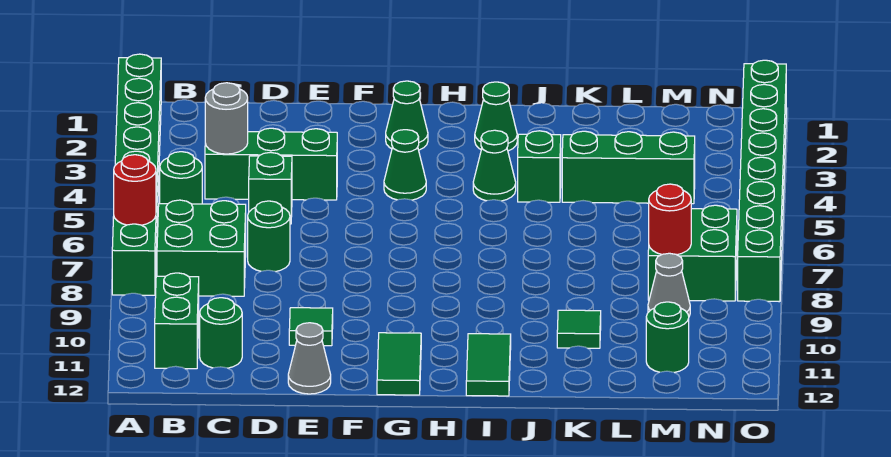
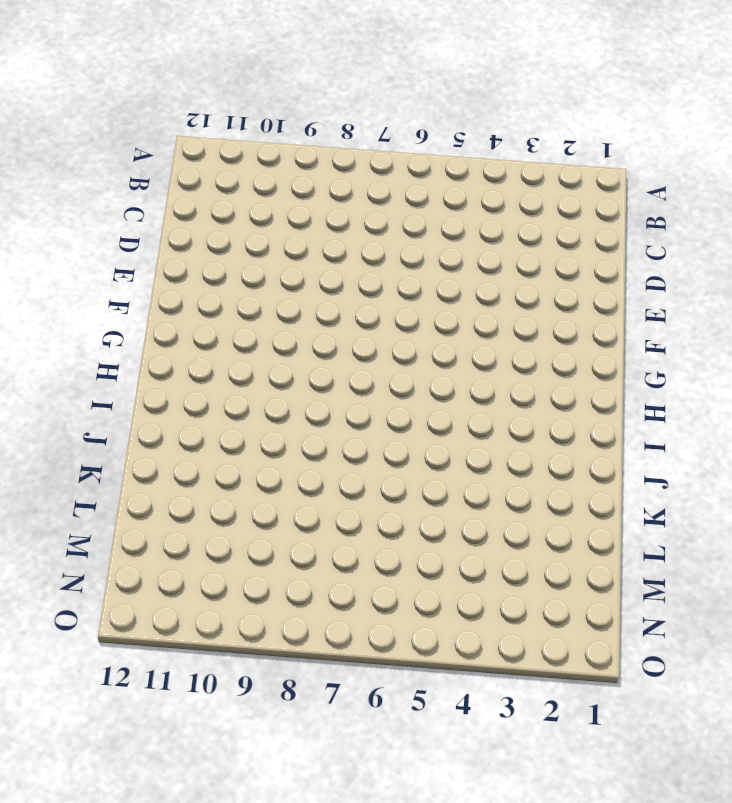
none -> green brick A1:A8 level 1
none -> green round brick B5 level 1
none -> green brick B7:C8 level 1

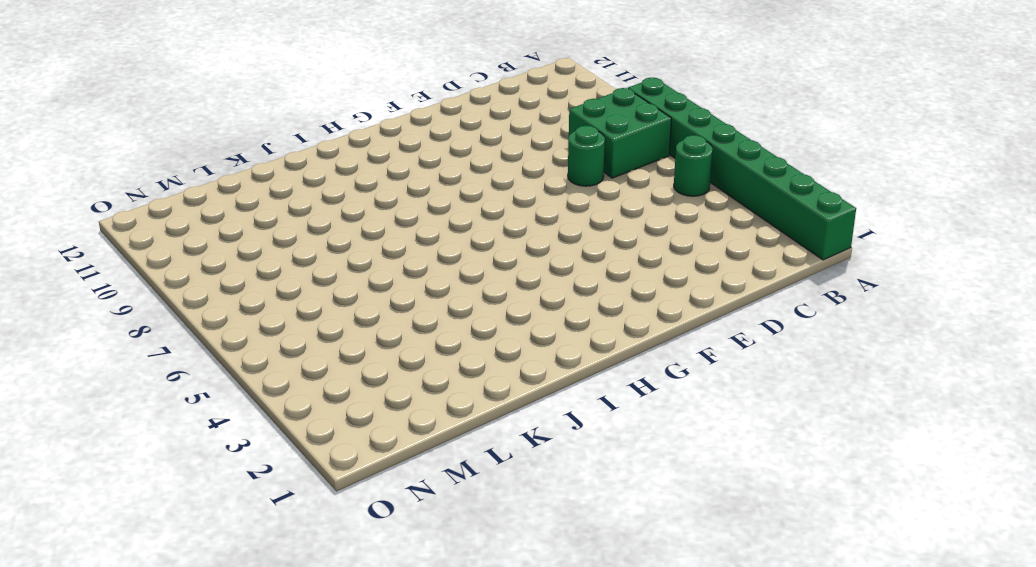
none -> green brick B10:B11 level 1
none -> green brick C4:E4 level 1
none -> green round brick C11 level 1

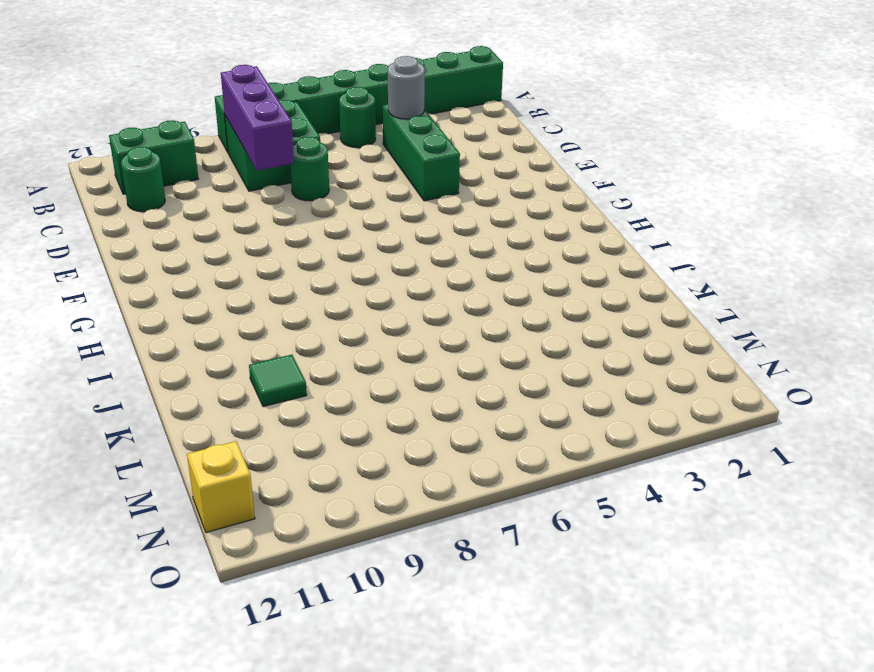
purple brick B8:D8 level 2 -> none
yellow brick N12 level 1 -> none
none -> green brick D5 level 1
none -> green tile E10 level 1
none -> grey cone E12 level 1

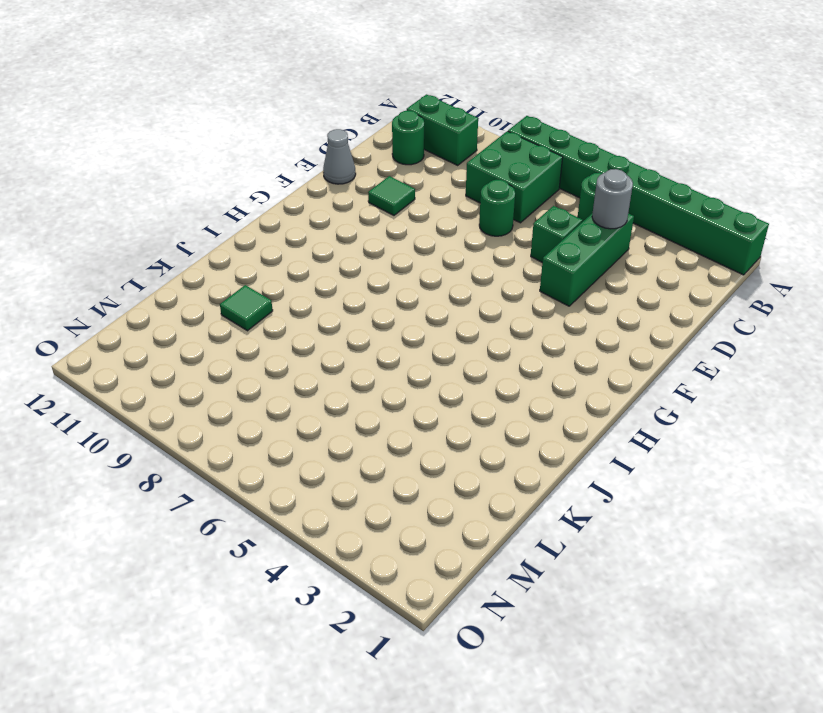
none -> green cone G2 level 1
none -> green cone G4 level 1
none -> green tile G11:G12 level 1

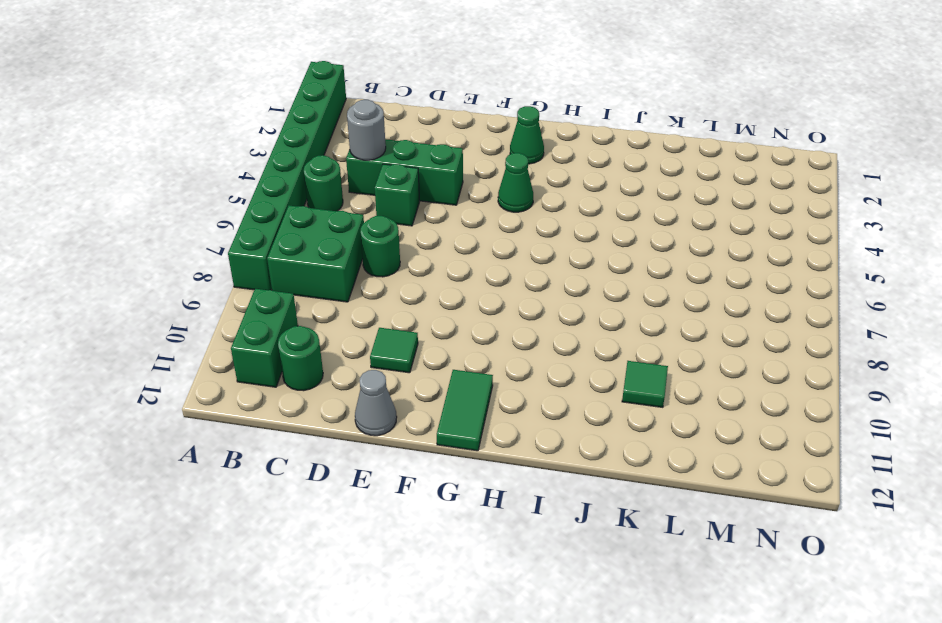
none -> green cone I2 level 1
none -> green cone I4 level 1
none -> green tile I11:I12 level 1

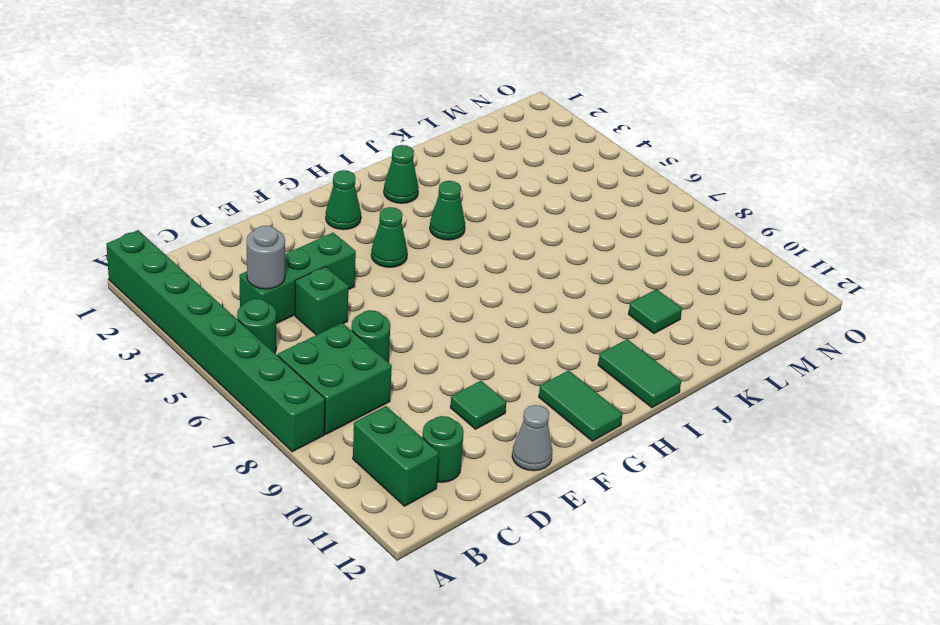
none -> green brick J4 level 1
none -> green brick K4:M4 level 1
none -> green brick M7:N8 level 1

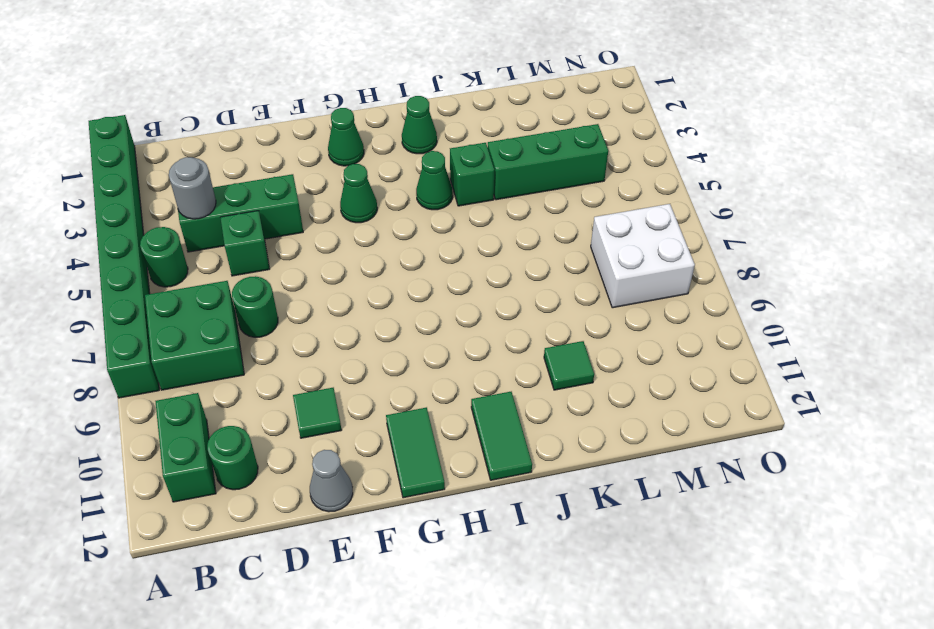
white brick M7:N8 level 1 -> green brick M7:N8 level 1
none -> grey cone M9 level 1
none -> green round brick M11 level 1
none -> green brick O1:O8 level 1

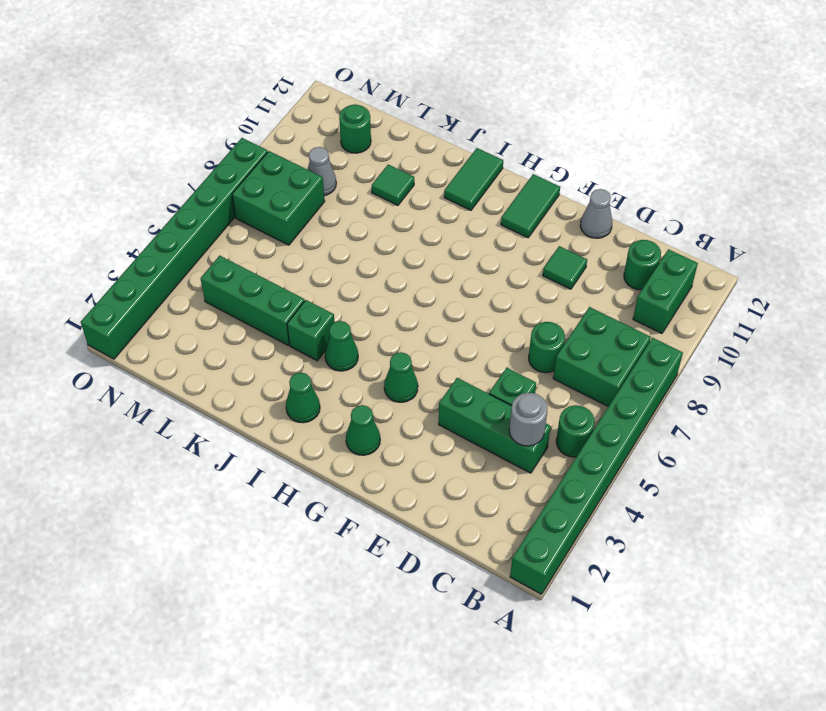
none -> red round brick A7 level 2
none -> red round brick M8 level 2

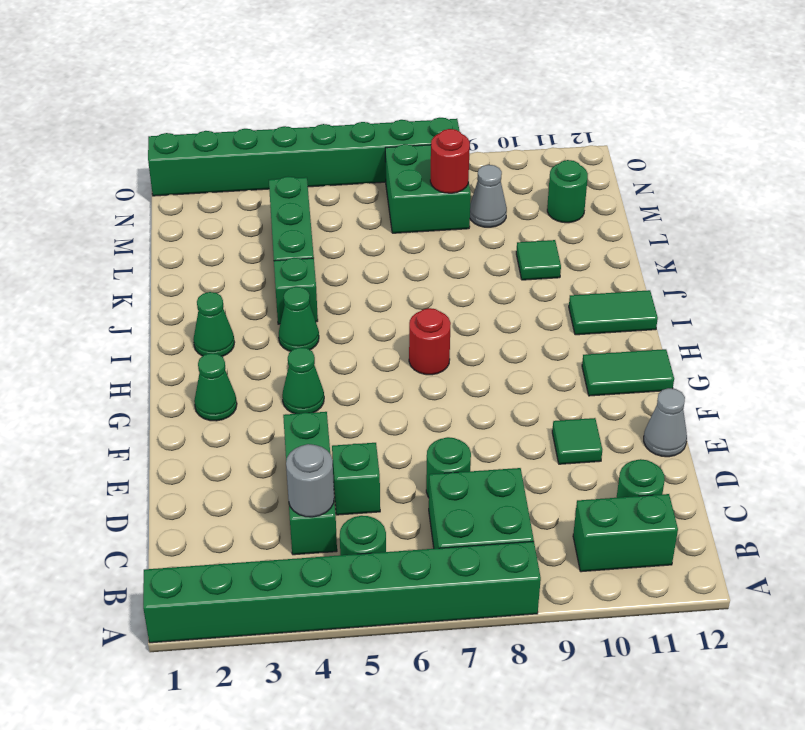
red round brick H7 level 1 -> red round brick A7 level 2

